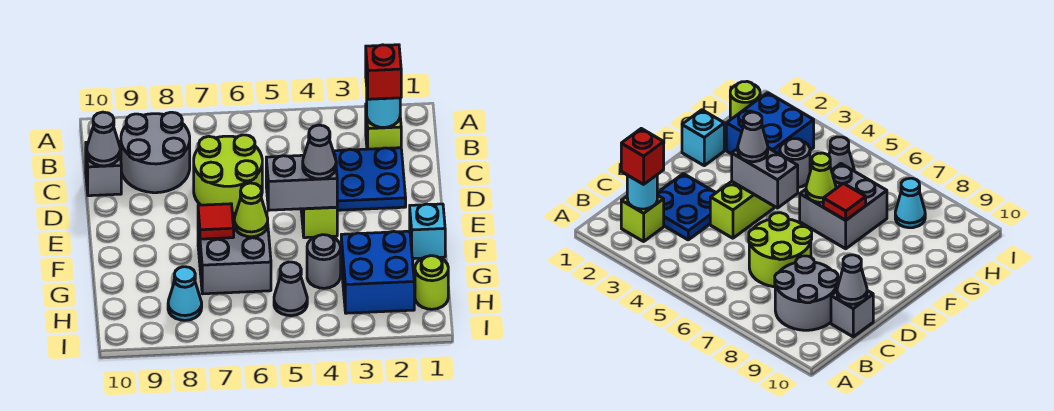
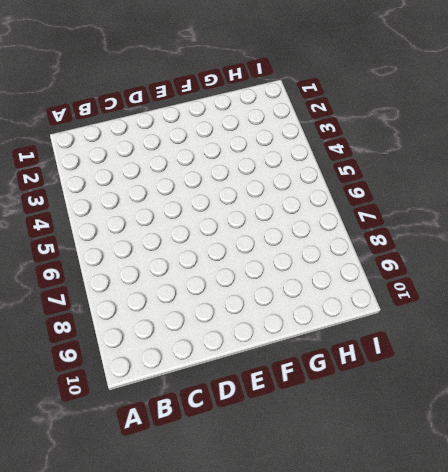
none -> lime brick B2 level 1
none -> grey round brick B8:C9 level 1
none -> blue plate C2:D3 level 1

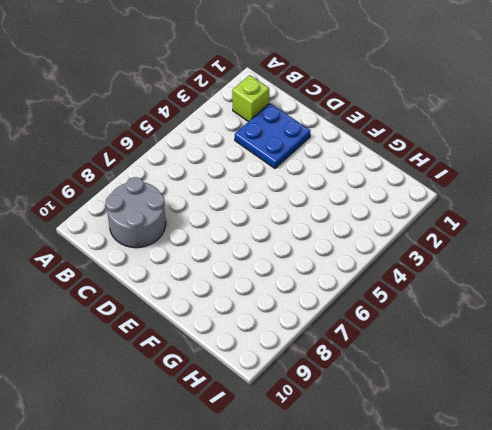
none -> lime round brick C6:D7 level 1
none -> grey brick C10 level 1
none -> lime brick D4:E4 level 1

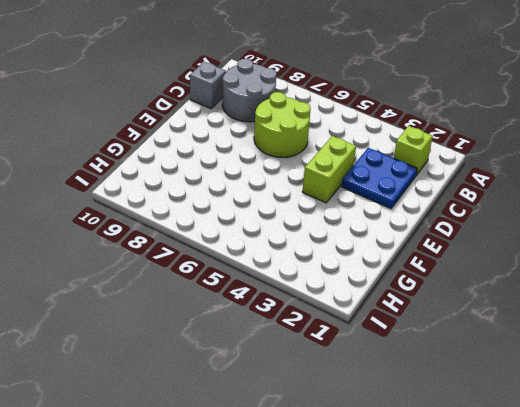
none -> cyan brick F1 level 1
none -> grey brick F6:G7 level 1
none -> blue brick G2:H3 level 1

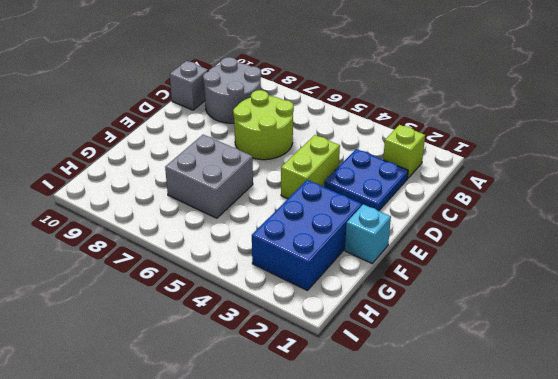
blue brick F2:H3 level 1 -> blue brick G2:H3 level 1
none -> grey round brick G4 level 1
none -> lime round brick H1 level 1
none -> grey cone H5 level 1

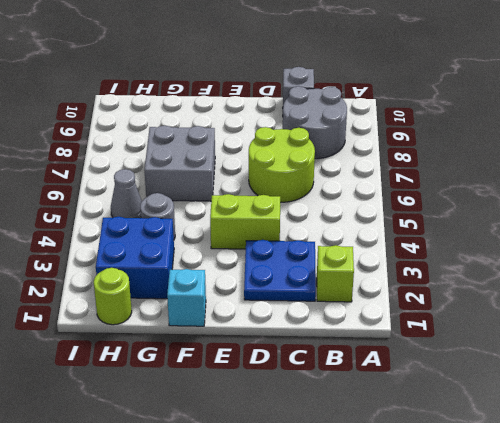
none -> cyan cone H8 level 1
none -> cyan round brick B2 level 2
none -> grey cone C10 level 2

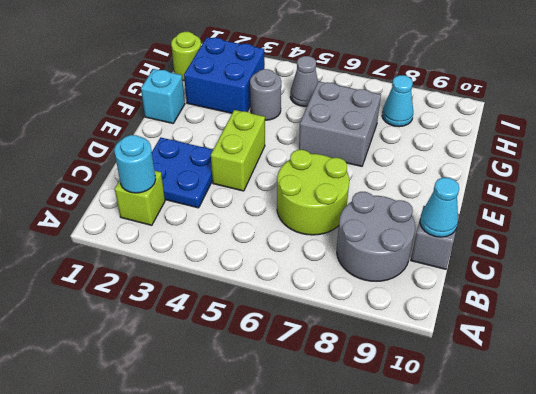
cyan cone C10 level 2 -> grey cone C10 level 2
none -> grey brick E4:E5 level 2
none -> lime cone F6 level 2
none -> red tile F7 level 2

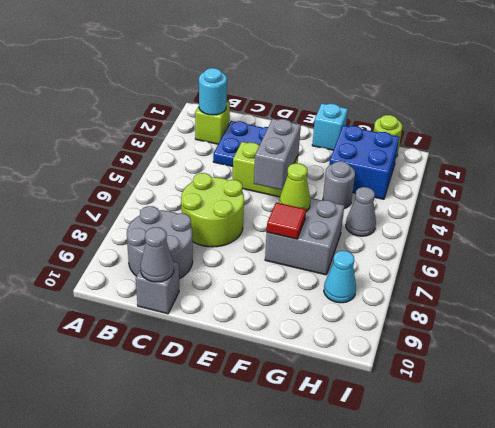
none -> red brick B2 level 3
none -> grey cone E4 level 3

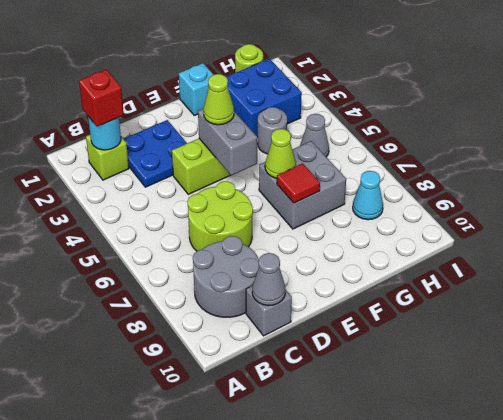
lime cone E4 level 3 -> grey cone E4 level 3

